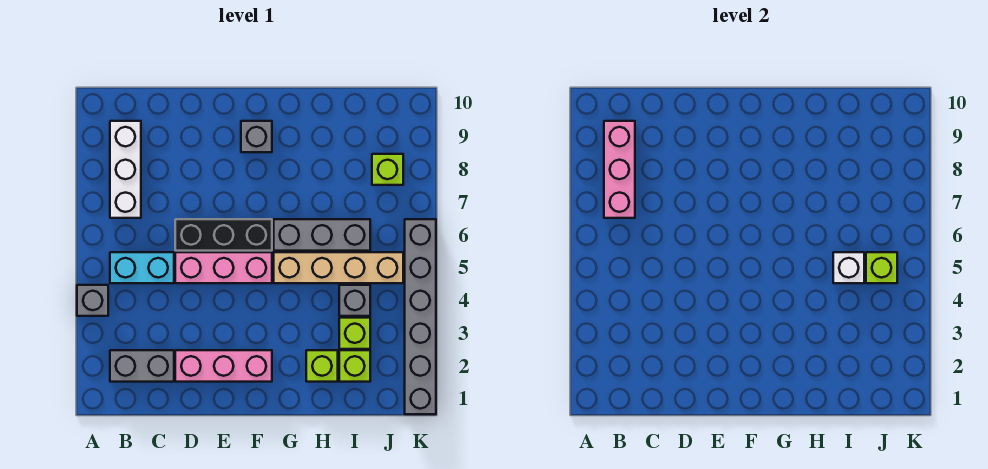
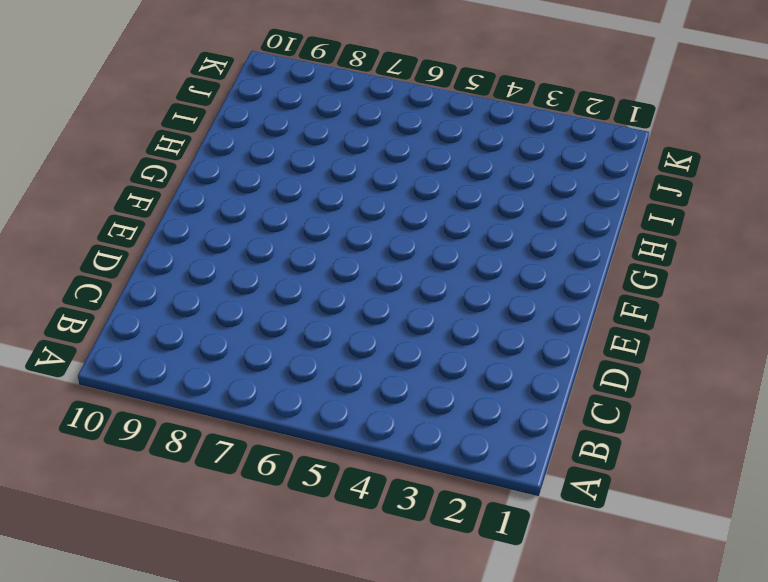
none -> grey brick A4 level 1
none -> grey brick B2:C2 level 1
none -> cyan brick B5:C5 level 1

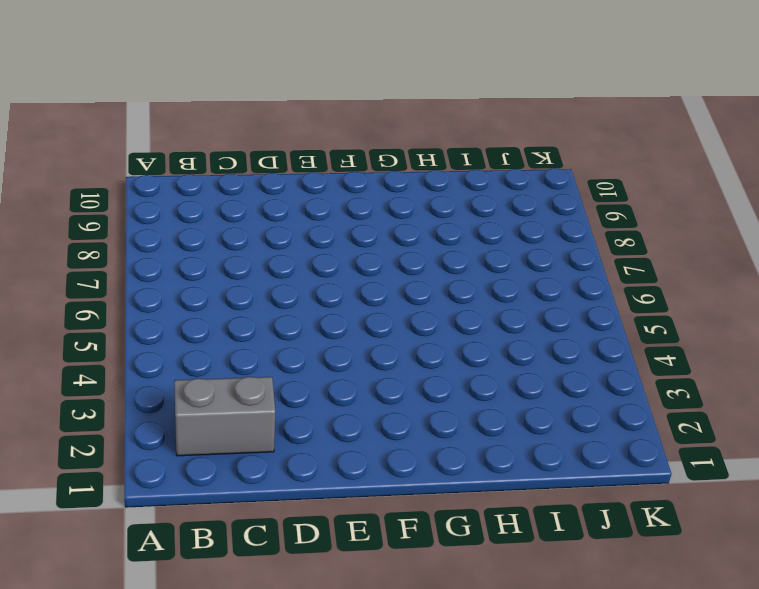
none -> grey brick A4 level 1
none -> cyan brick B5:C5 level 1
none -> white brick B7:B9 level 1

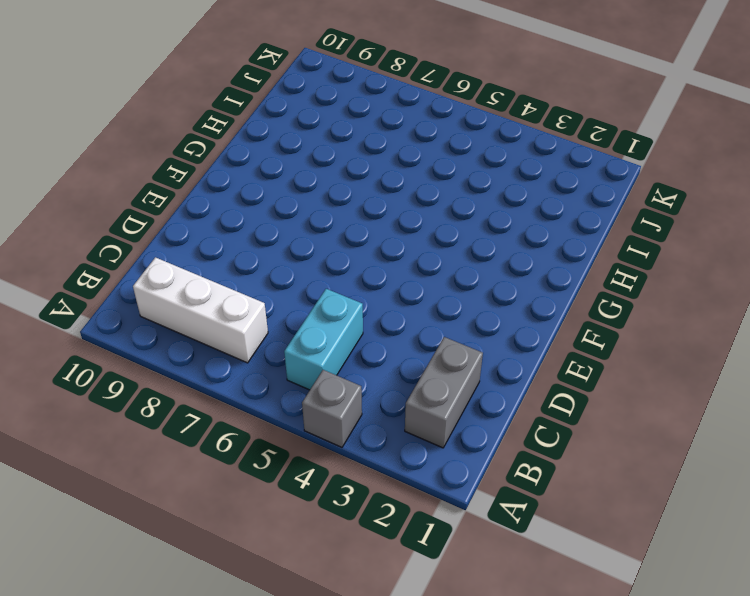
none -> pink brick D2:F2 level 1
none -> pink brick D5:F5 level 1
none -> black brick D6:F6 level 1

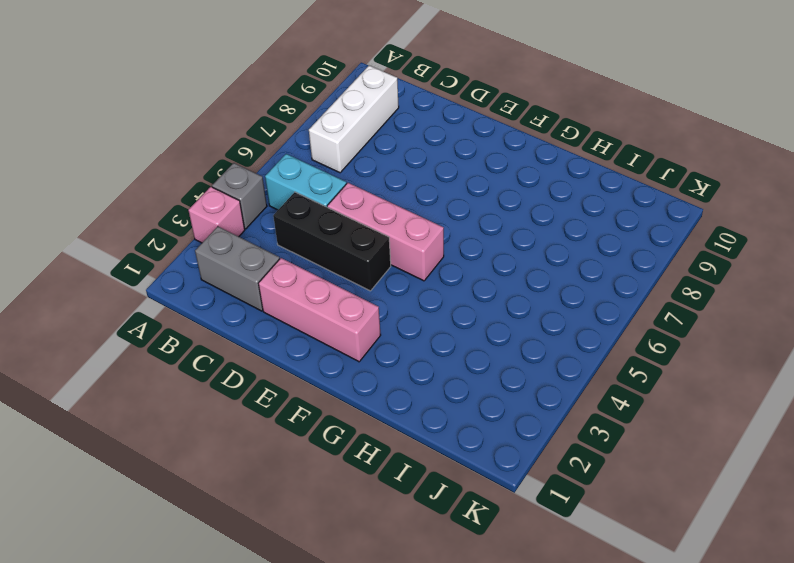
pink brick A3 level 1 -> none
black brick C4:E4 level 1 -> black brick D6:F6 level 1
none -> grey brick F9 level 1
none -> tan brick G5:J5 level 1
none -> grey brick G6:I6 level 1

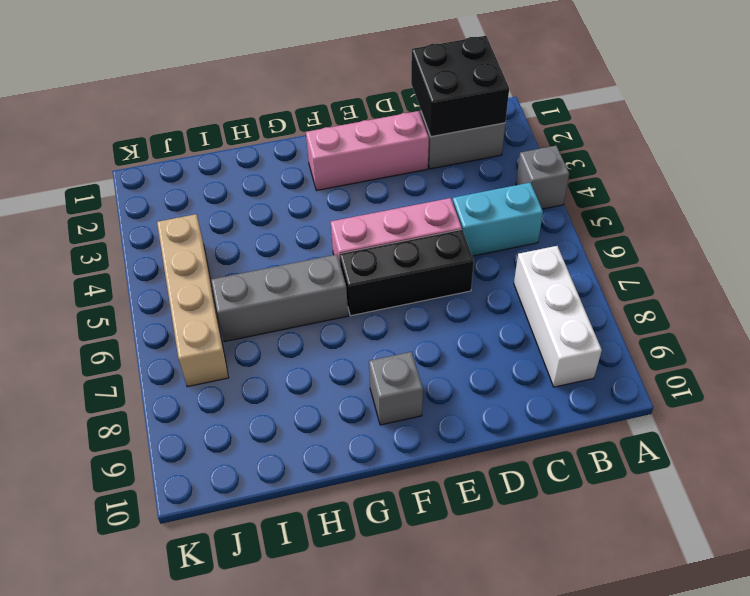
black brick B1:C2 level 2 -> none
tan brick J4:J7 level 1 -> tan brick G5:J5 level 1
none -> lime brick H2 level 1
none -> lime brick I2 level 1
none -> lime brick I3 level 1

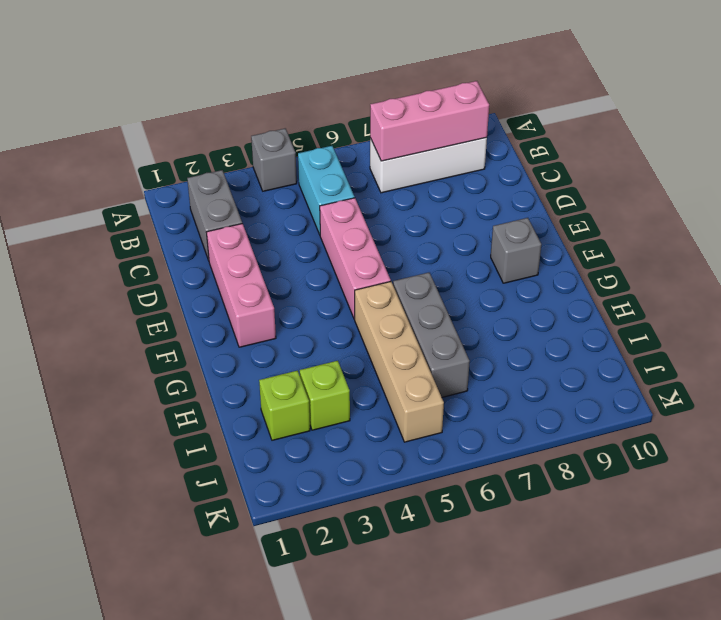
none -> black brick D6:F6 level 1
none -> lime brick H2 level 1
none -> grey brick I4 level 1

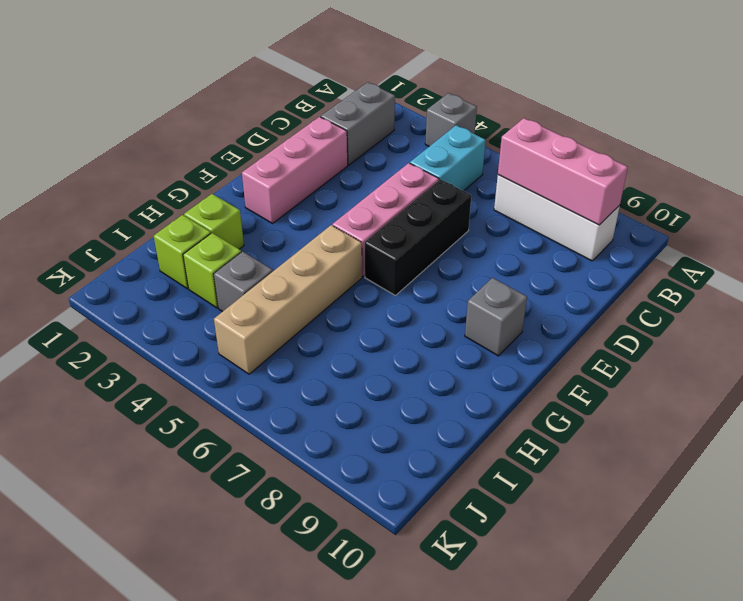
none -> grey brick G6:I6 level 1
none -> lime brick J8 level 1
none -> grey brick K1:K6 level 1

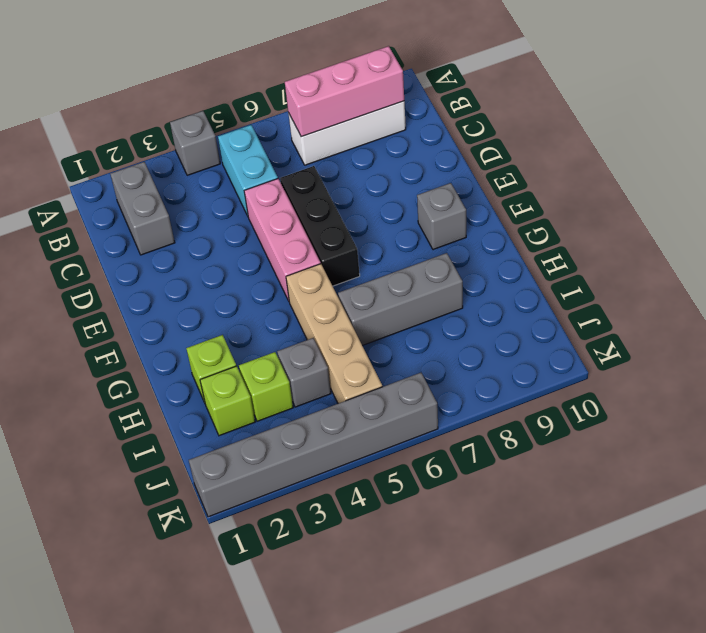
grey brick H6:H8 level 1 -> grey brick G6:I6 level 1
none -> pink brick D2:F2 level 1
none -> lime brick J8 level 1
none -> white brick I5 level 2

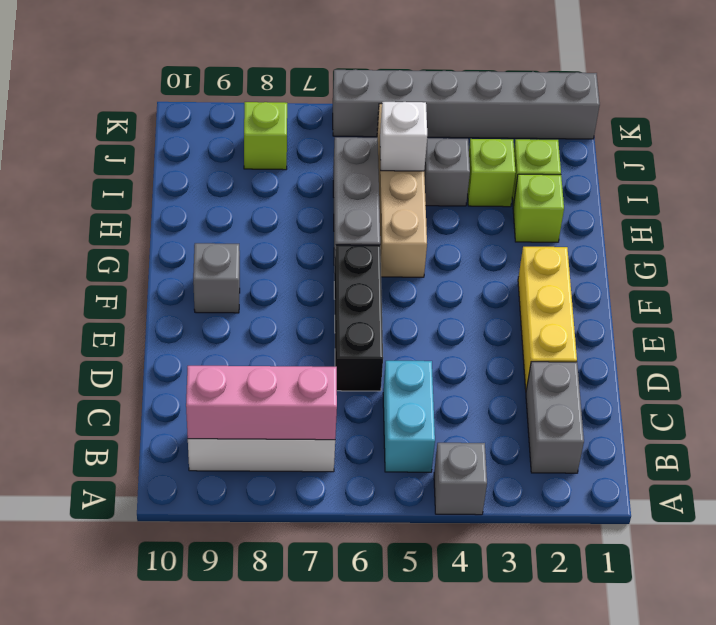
yellow brick D2:F2 level 1 -> pink brick D2:F2 level 1
none -> pink brick D5:F5 level 1
none -> lime brick J5 level 2

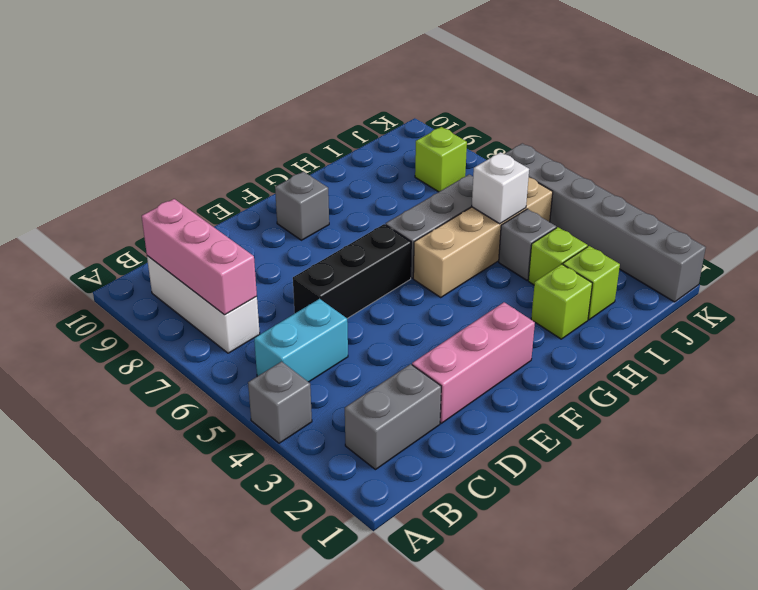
none -> pink brick D5:F5 level 1
none -> lime brick J5 level 2

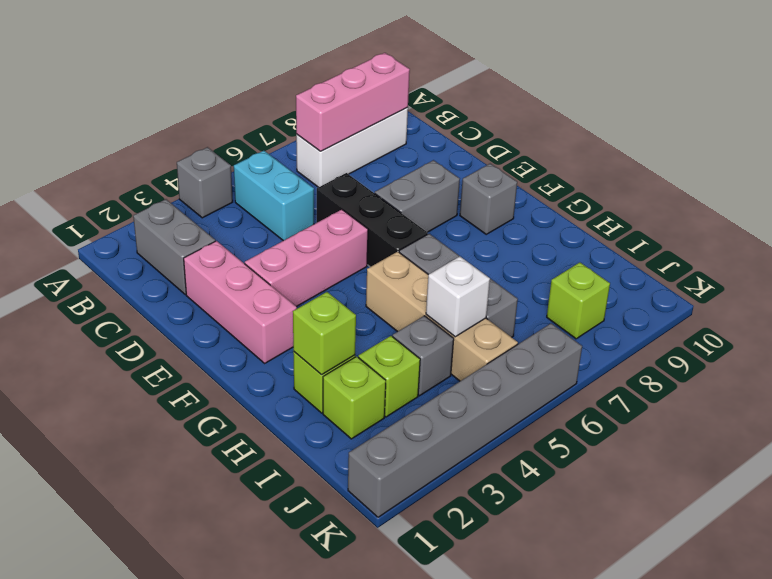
pink brick E3:E5 level 1 -> pink brick D5:F5 level 1
grey brick E7:E8 level 1 -> none
lime brick H2 level 2 -> lime brick J5 level 2

